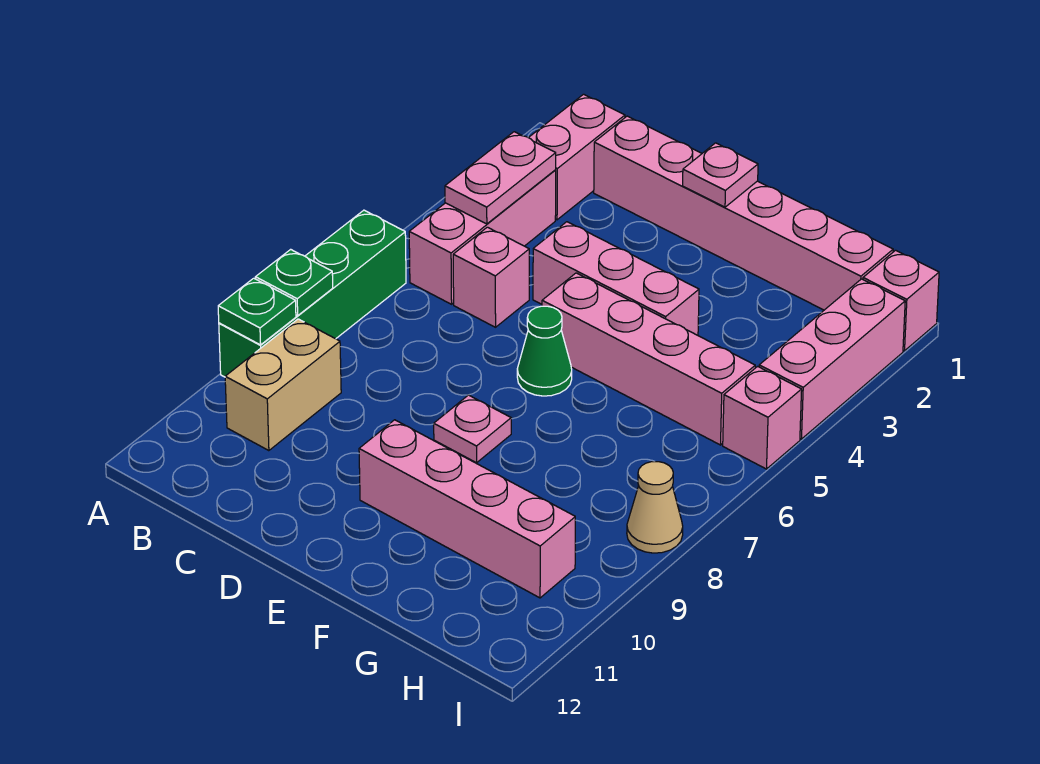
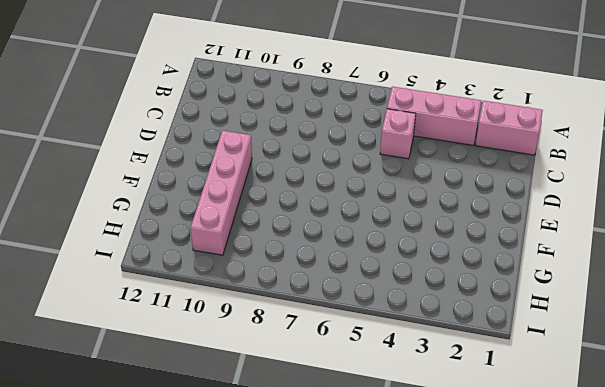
none -> green brick A6:A9 level 1
none -> tan brick B9:B10 level 1
none -> pink brick C1:H1 level 1

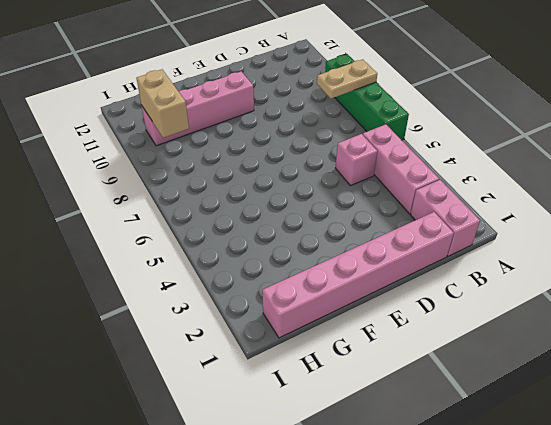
tan plate A8:B8 level 2 -> green plate A8 level 2
tan brick H9:H10 level 2 -> tan brick B9:B10 level 1
none -> pink brick D4:F4 level 1
none -> pink brick E5:H5 level 1
none -> green cone E6 level 1

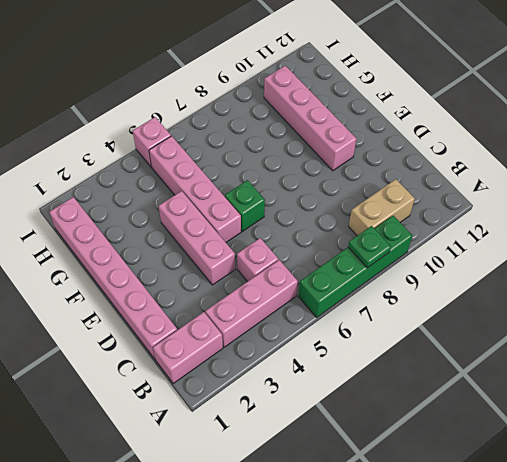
green brick E6 level 1 -> green cone E6 level 1
none -> pink plate E8 level 1
none -> pink brick I1 level 1
none -> pink brick I2:I4 level 1

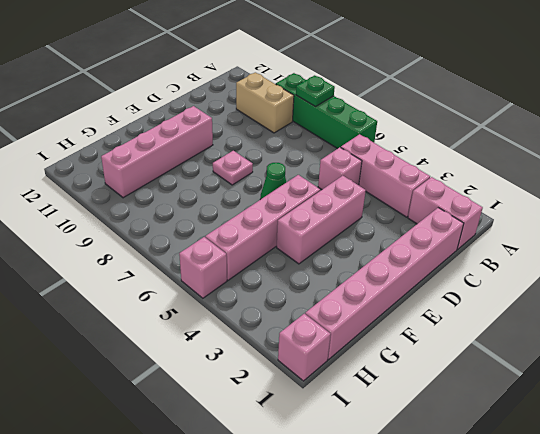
none -> pink brick I2:I4 level 1
none -> tan cone I8 level 1
none -> green plate A9 level 2

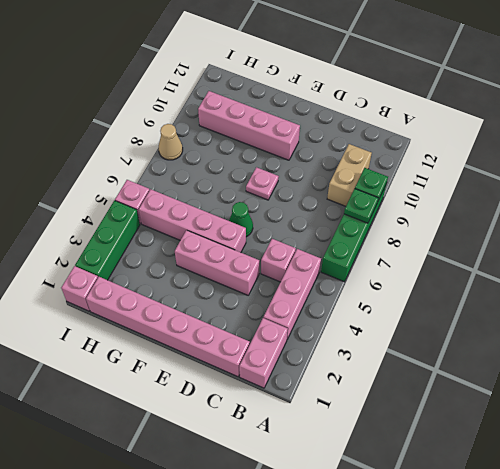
green brick I2:I4 level 1 -> pink brick I2:I4 level 1
none -> pink plate B3:B4 level 2
none -> pink plate E1 level 2

